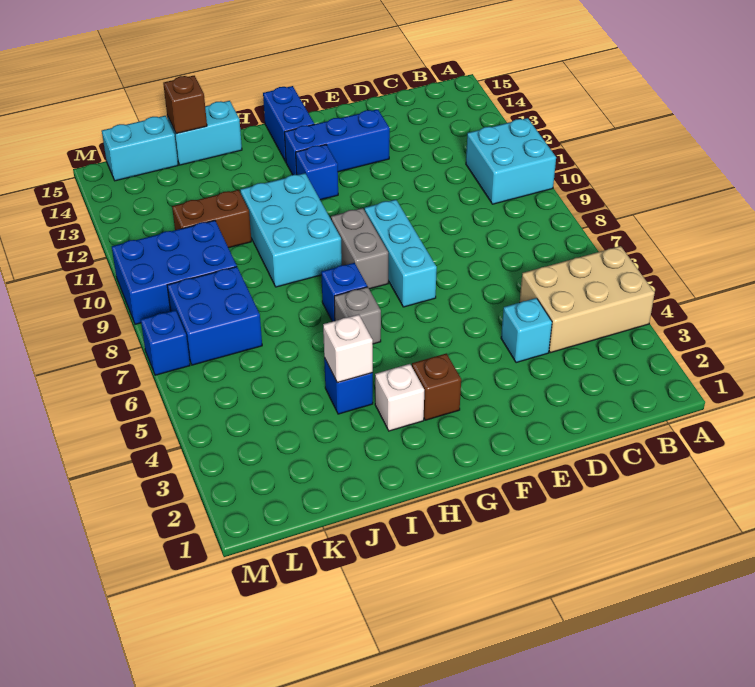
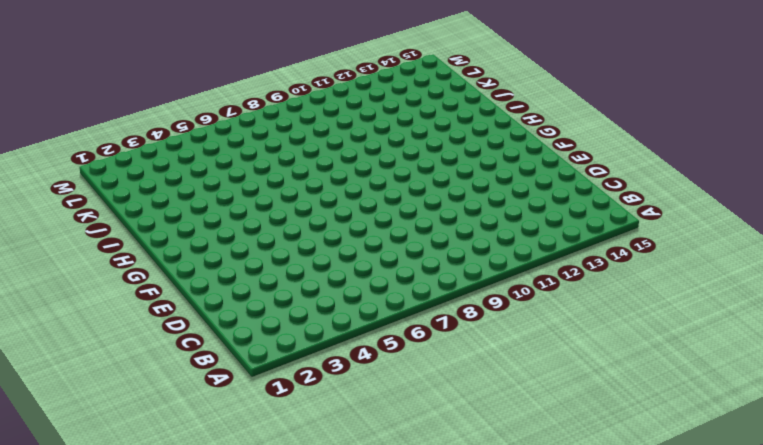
none -> tan brick A4:C5 level 1
none -> cyan brick A10:B11 level 1
none -> cyan brick D4 level 1

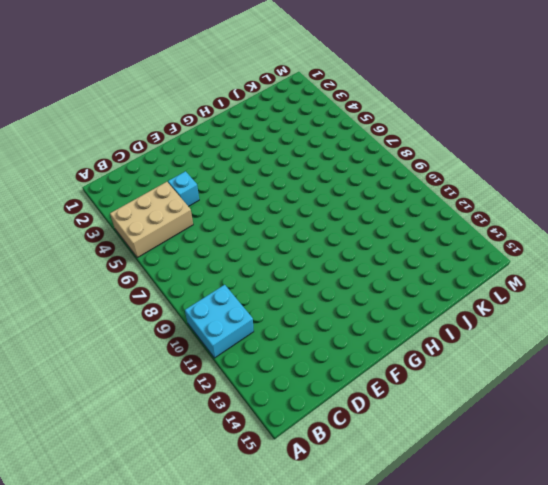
none -> blue brick E13:G13 level 1
none -> cyan brick F7:F9 level 1
none -> brown brick G3 level 1

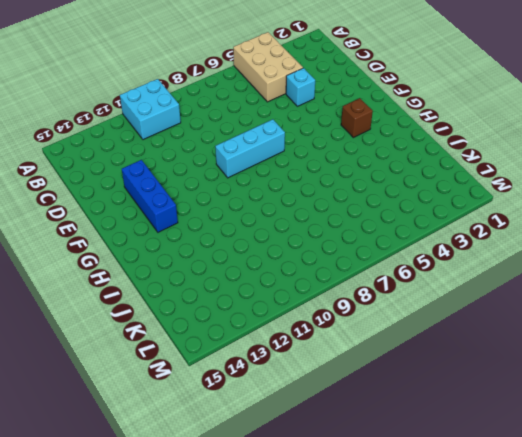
none -> grey brick G8:G9 level 1
none -> blue brick G12 level 1
none -> blue brick G14:G15 level 1

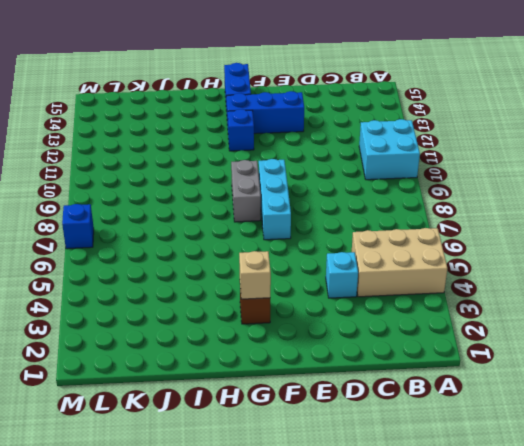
tan brick G3 level 2 -> none
none -> white brick H3 level 1
none -> grey brick H6 level 1
none -> blue brick H7 level 1

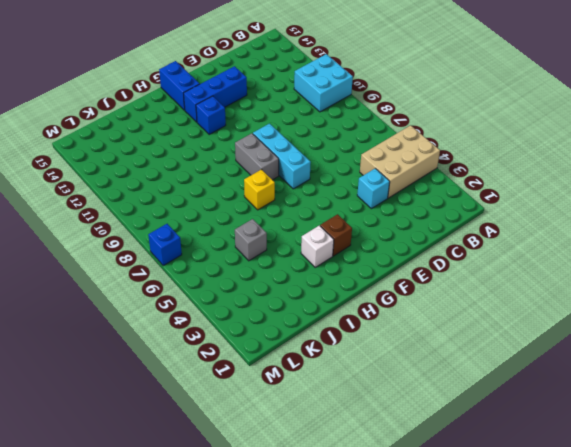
yellow brick H7 level 1 -> blue brick H7 level 1
grey brick J5 level 1 -> grey brick H6 level 1
none -> cyan brick H9:I11 level 1
none -> blue brick I4 level 1
none -> cyan brick I15:J15 level 1

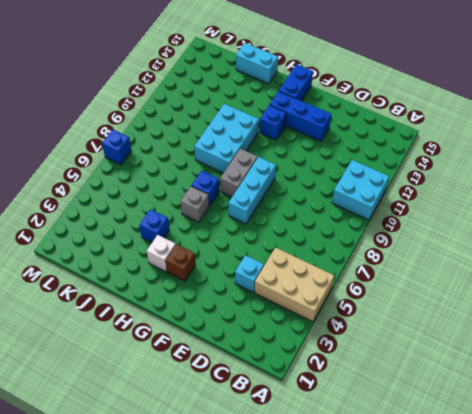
none -> brown brick J11:K11 level 1
none -> blue brick K7:L8 level 1
none -> blue brick K9:M10 level 1

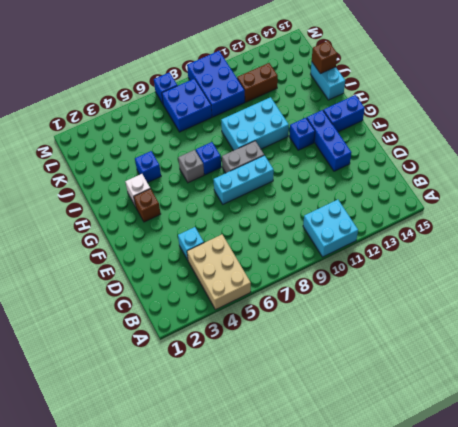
brown brick K11:K12 level 1 -> brown brick J11:K11 level 1
none -> cyan brick K15:L15 level 1
none -> white brick I4 level 2

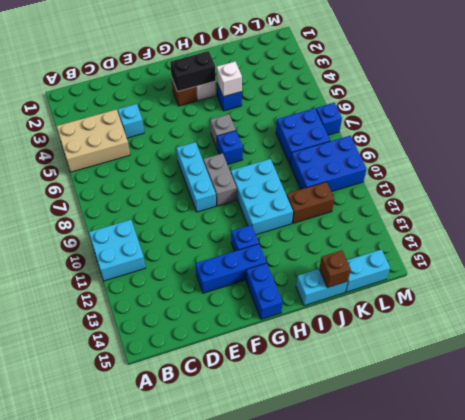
black brick G3:H3 level 2 -> none

